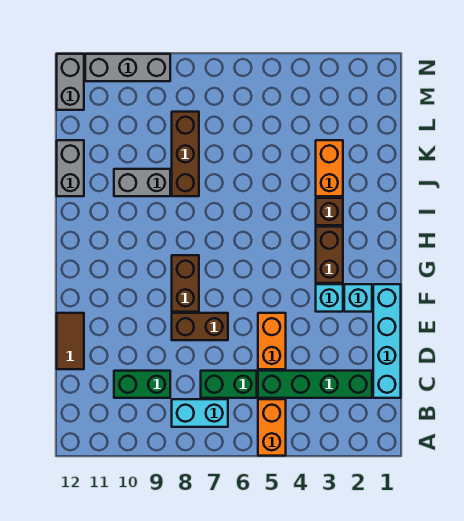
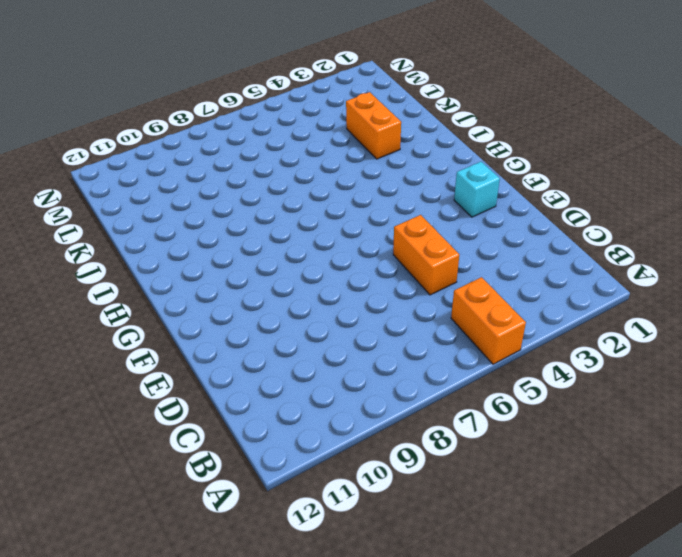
none -> cyan brick B7:B8 level 1
none -> cyan brick C1:F1 level 1
none -> green brick C2:C5 level 1

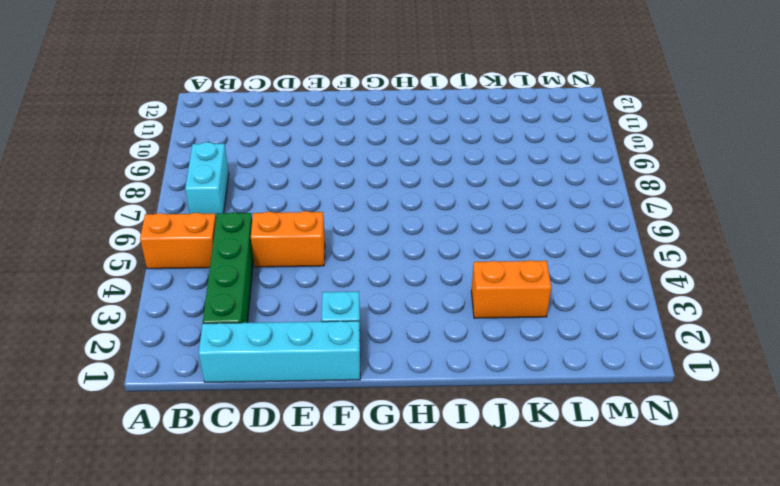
none -> green brick C6:C7 level 1
none -> green brick C9:C10 level 1
none -> brown tile D12:E12 level 1

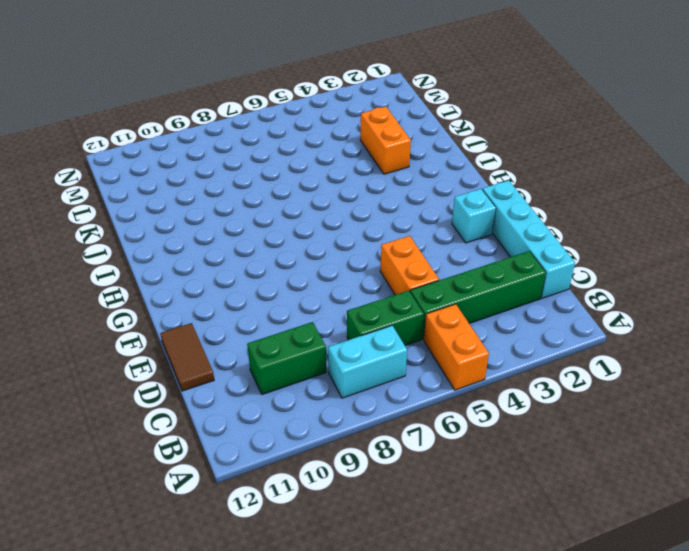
none -> brown brick E7:E8 level 1
none -> cyan brick F3 level 1
none -> brown brick F8:G8 level 1

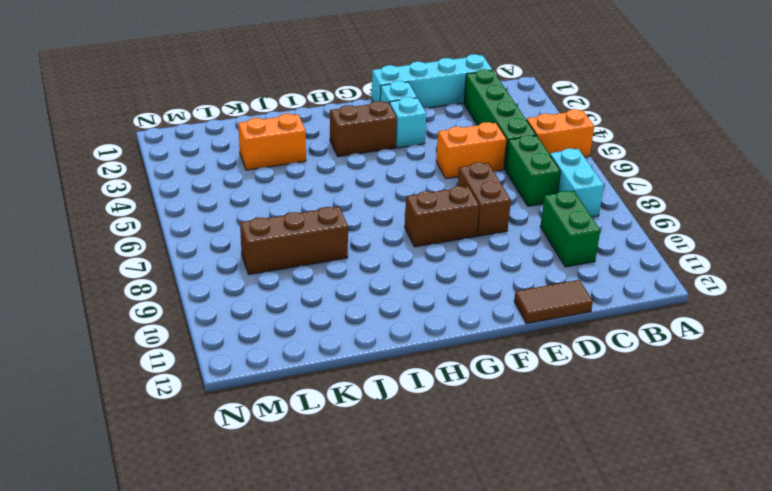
none -> brown brick I3 level 1
none -> grey brick J9:J10 level 1
none -> grey brick J12:K12 level 1

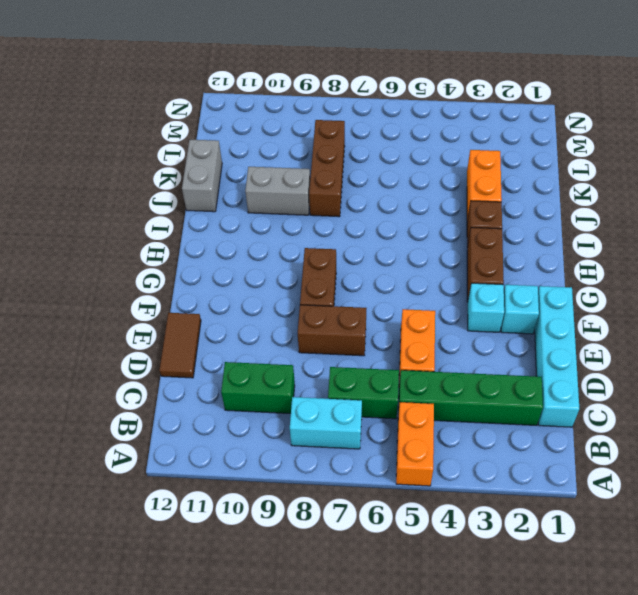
none -> grey brick M12:N12 level 1
none -> grey brick N9:N11 level 1

